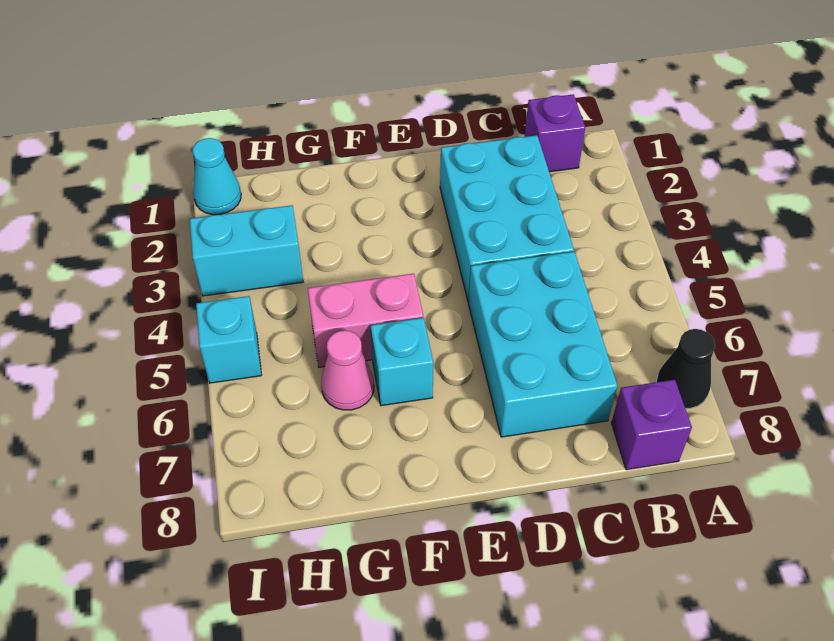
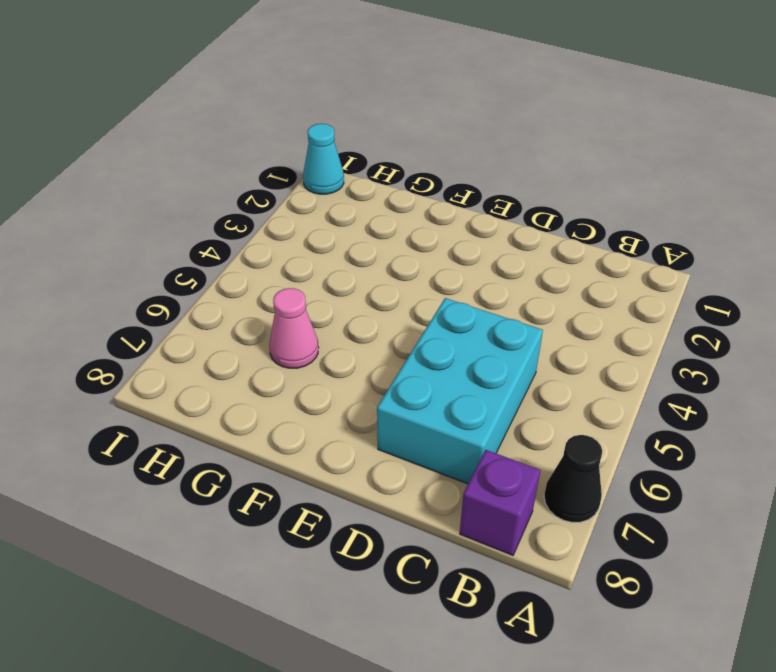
none -> purple brick B1 level 1
none -> cyan brick C2:D4 level 1

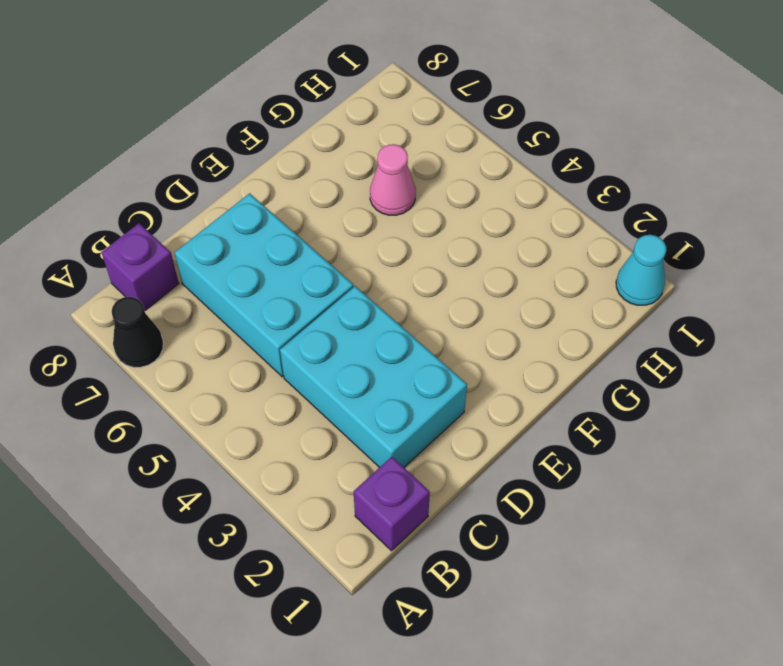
none -> pink brick F5:G5 level 1
none -> cyan brick F6 level 1

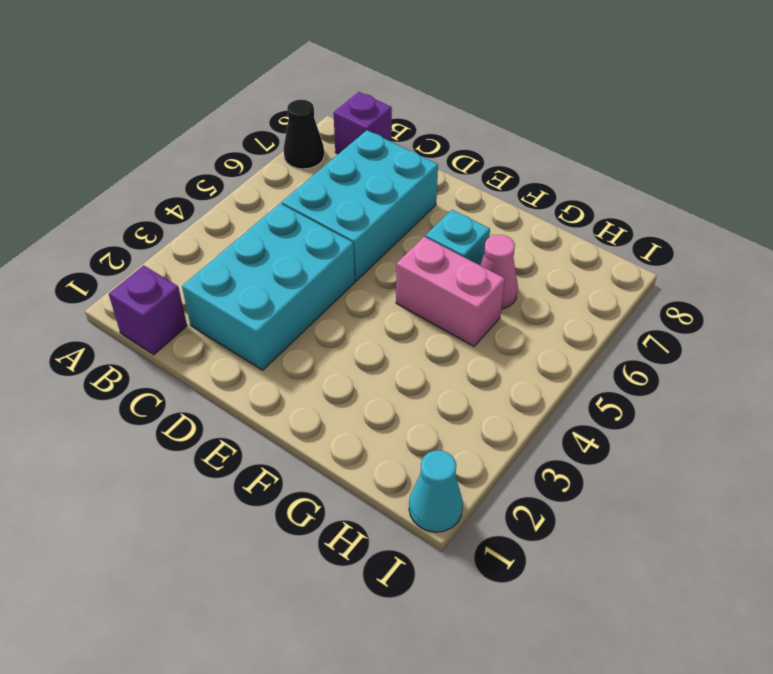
none -> cyan brick H3:I3 level 1
none -> cyan brick I5 level 1

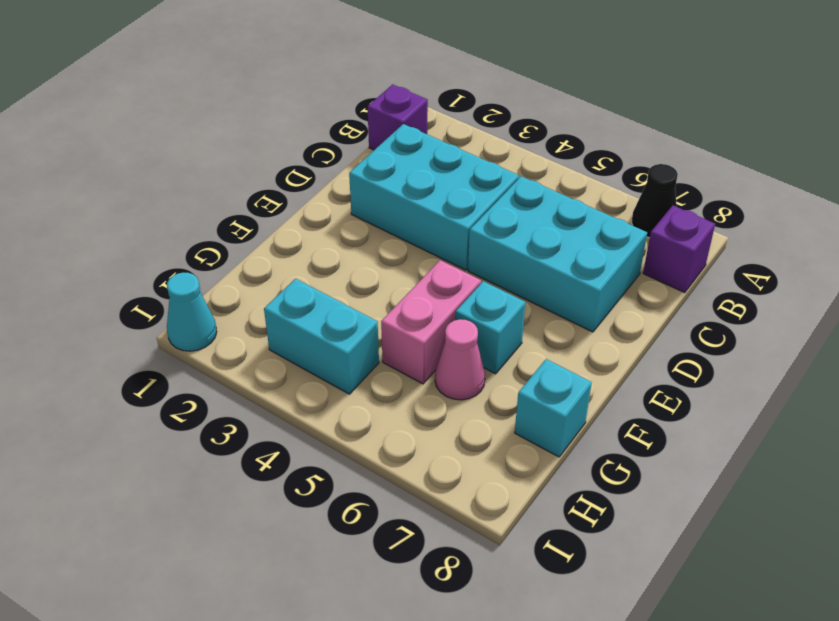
cyan brick G8 level 1 -> cyan brick I5 level 1
cyan brick H3:H4 level 1 -> cyan brick H3:I3 level 1

